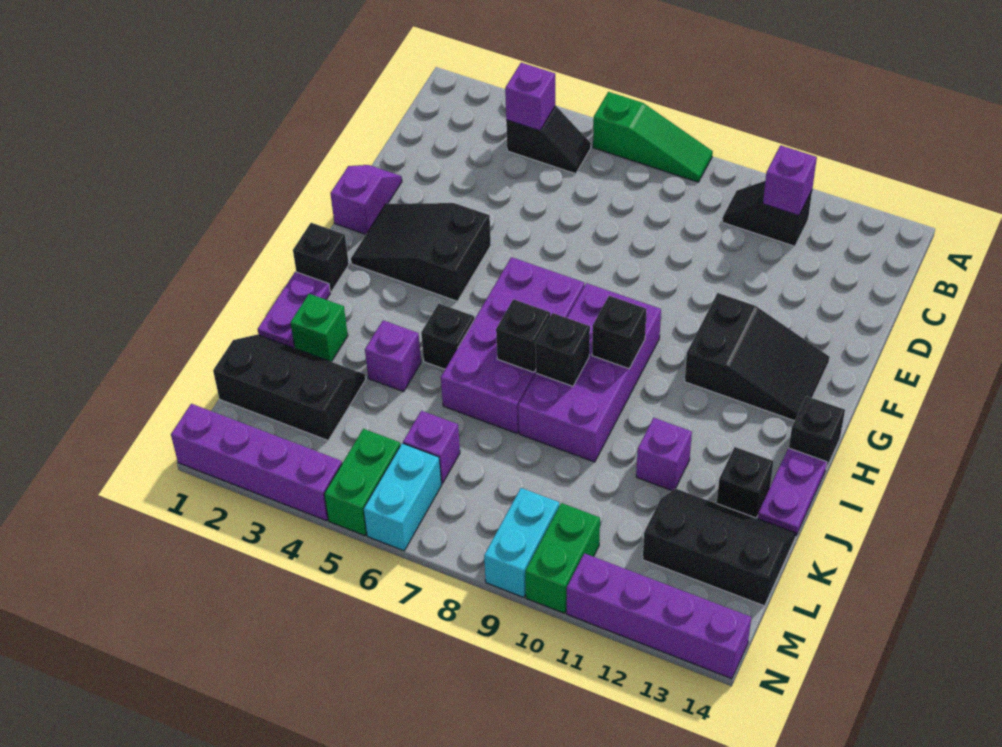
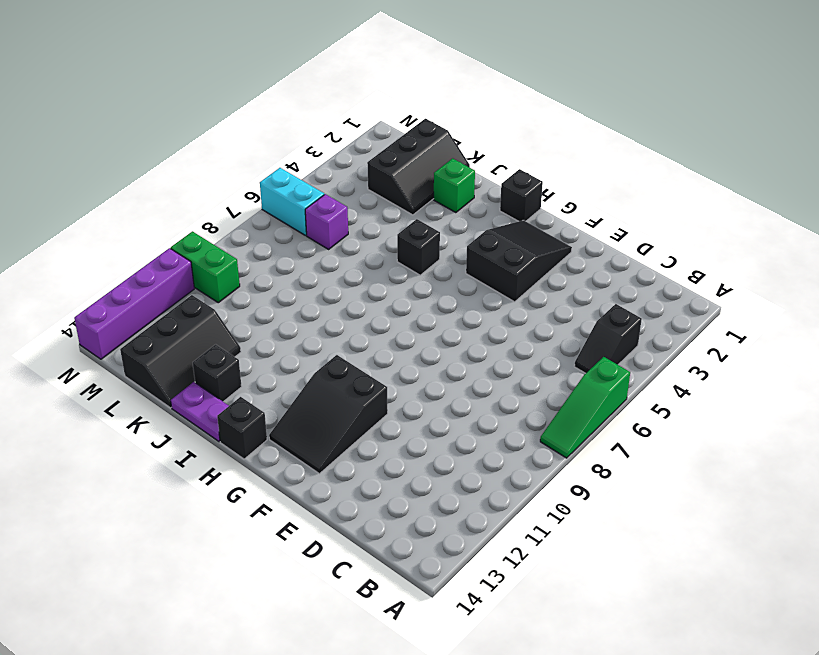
none -> black slope B10:B11 level 1 top 11
none -> purple slope E1:F1 level 1 top F
none -> purple brick G6:J7 level 1
none -> purple brick G8:J9 level 1

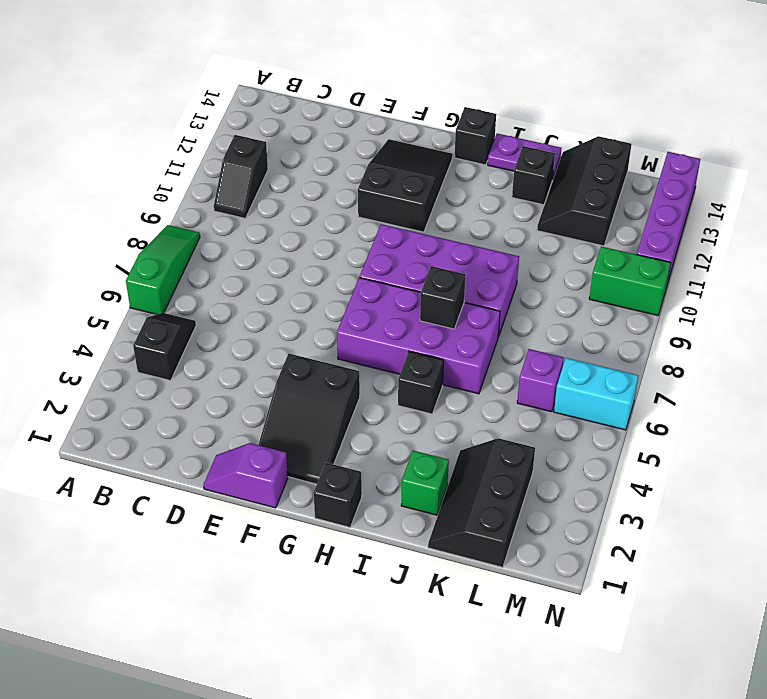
none -> purple plate I1:J1 level 1
none -> purple brick J4 level 1
none -> purple brick J11 level 1
none -> green brick M5:N5 level 1

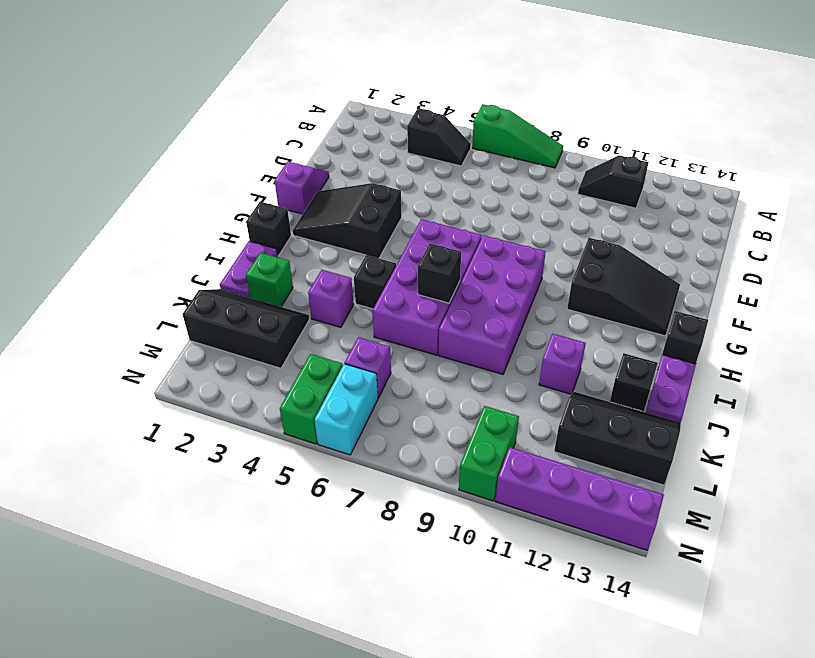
none -> cyan brick M9:N9 level 1
none -> purple brick N1:N4 level 1
none -> purple brick B4 level 2
none -> purple brick B11 level 2

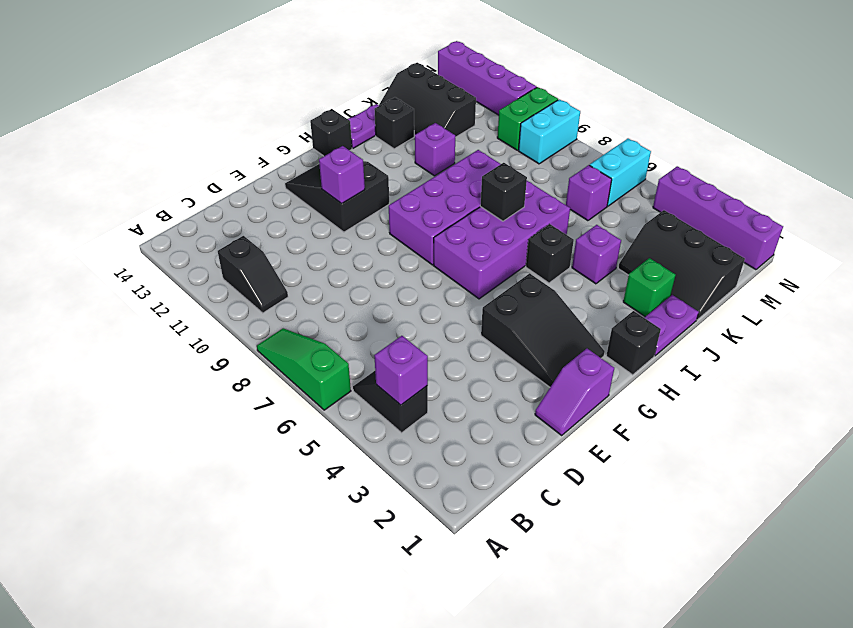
purple brick F11 level 2 -> purple brick B11 level 2
none -> green brick M5:N5 level 1
none -> black brick H9 level 2
none -> black brick I8 level 2

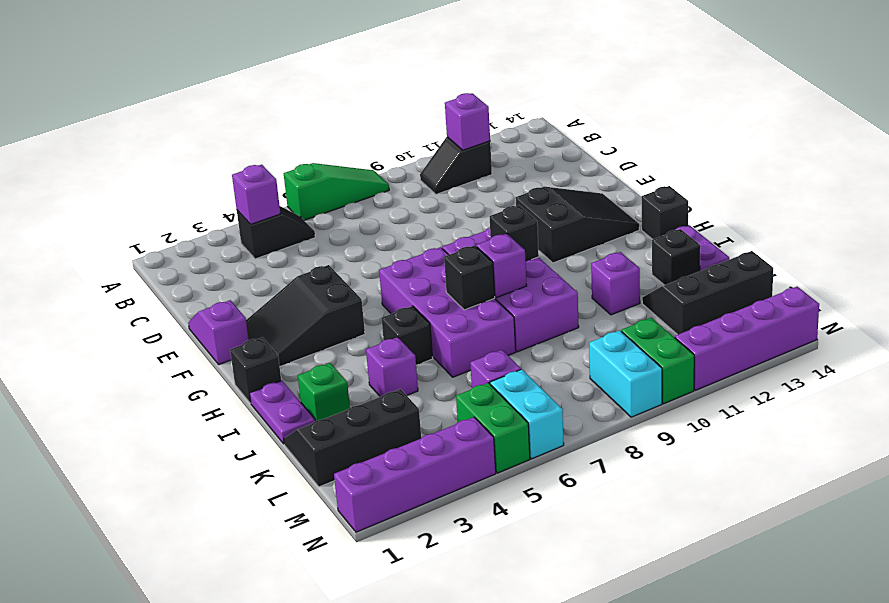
purple brick I8 level 2 -> black brick I8 level 2

